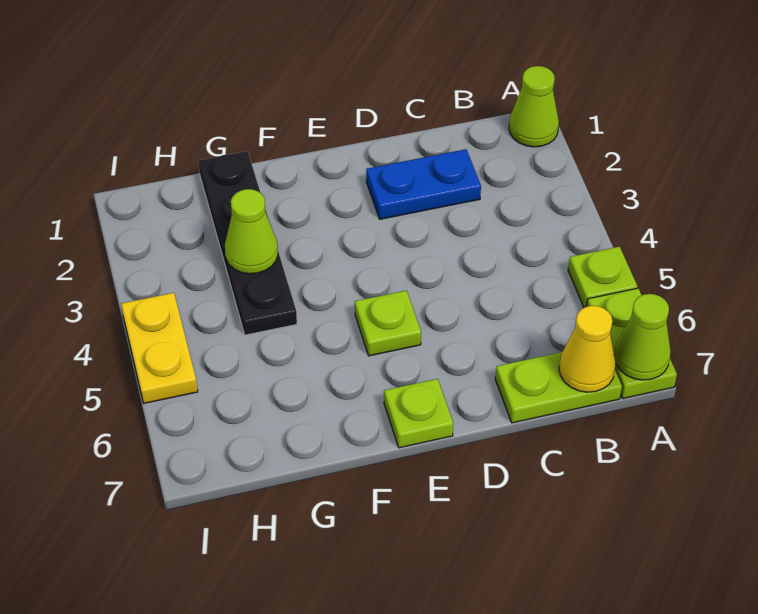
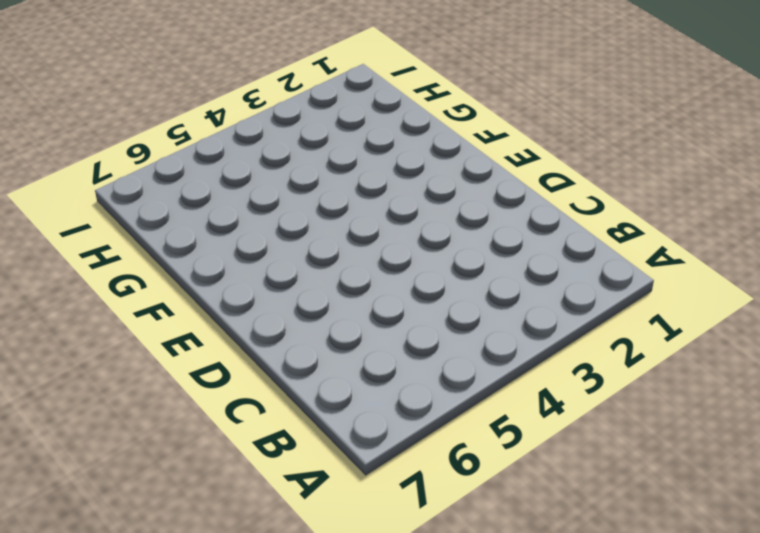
none -> lime cone A1 level 1
none -> lime plate A5 level 1
none -> lime plate A6:A7 level 1

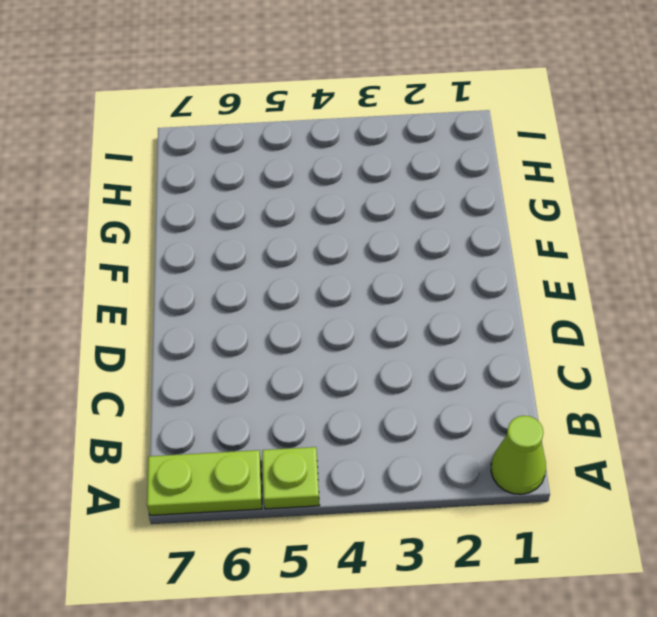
none -> lime plate B7:C7 level 1
none -> blue plate C2:D2 level 1
none -> lime plate E5 level 1

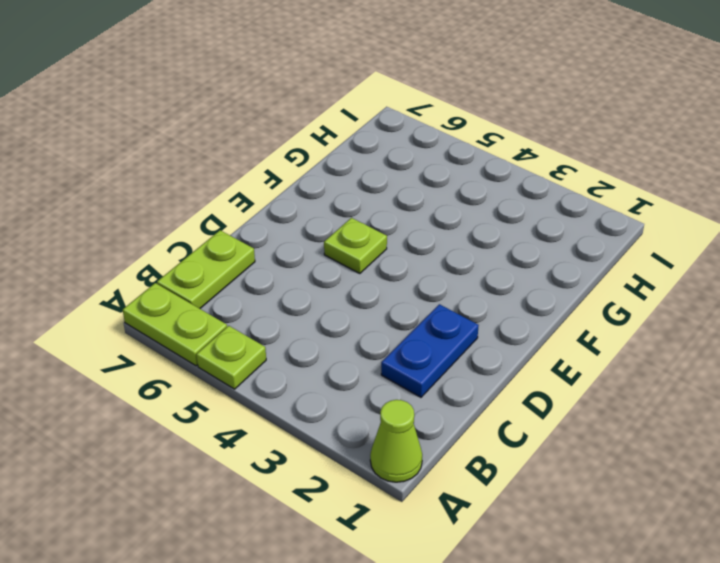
none -> lime plate E7 level 1
none -> black plate G1:G4 level 1
none -> yellow plate I4:I5 level 1

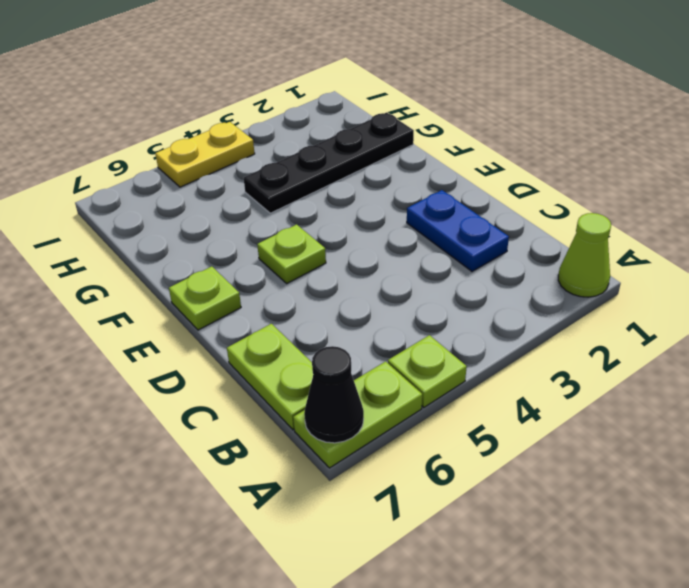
black cone A7 level 2 -> lime cone A7 level 2
none -> yellow cone B7 level 2
none -> lime cone G3 level 2

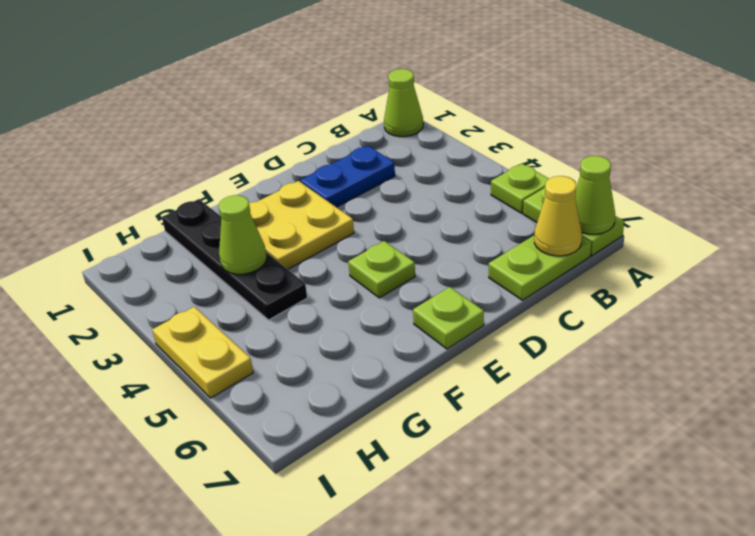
yellow plate E2:F3 level 1 -> none

